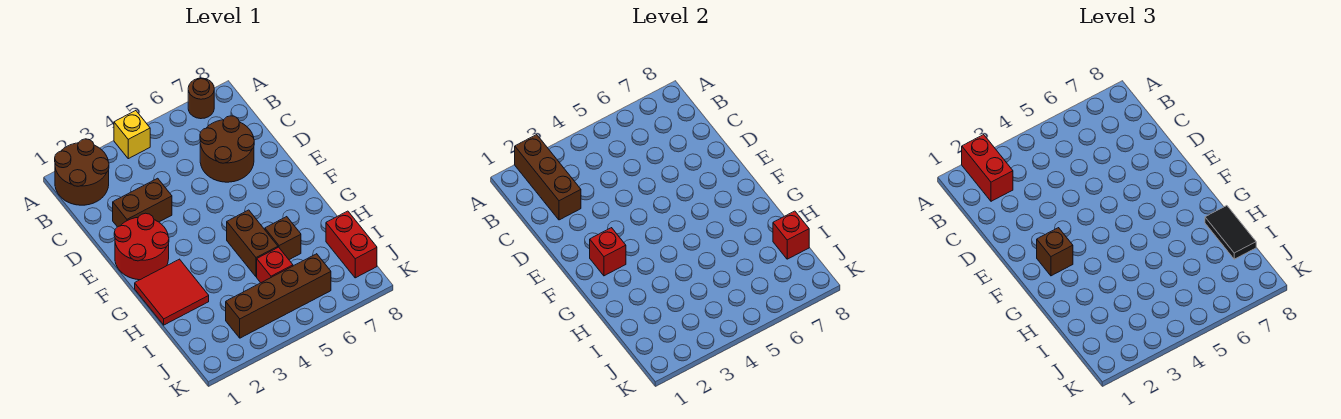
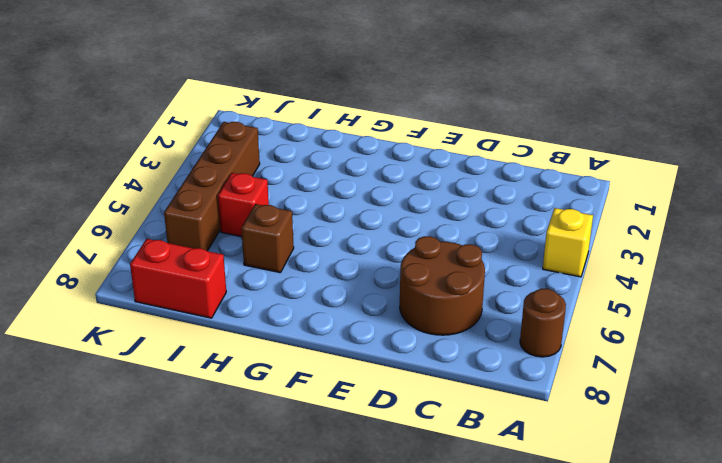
none -> brown round brick A1:B2 level 1
none -> brown brick D2:D3 level 1
none -> red round brick E1:F2 level 1

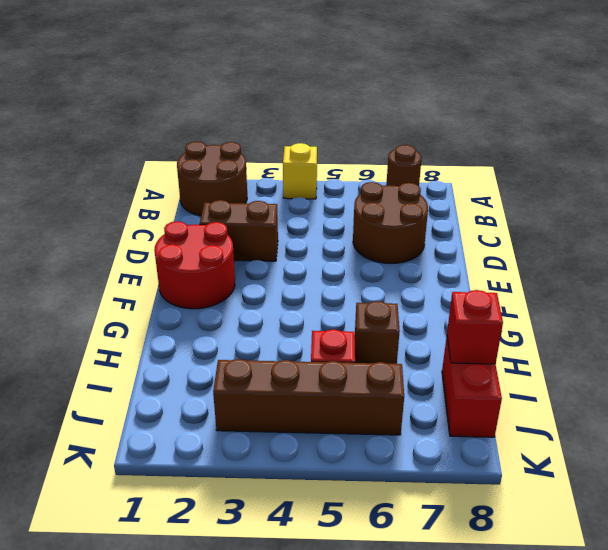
none -> red tile G1:H2 level 1
none -> brown brick G5:H5 level 1
none -> brown brick A2:C2 level 2

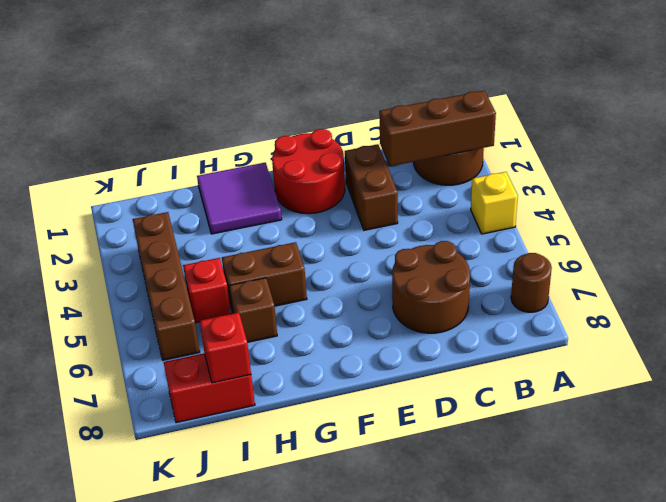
purple tile G1:H2 level 1 -> red tile G1:H2 level 1
none -> red brick F2 level 2
none -> red brick A2:B2 level 3
none -> brown brick F2 level 3

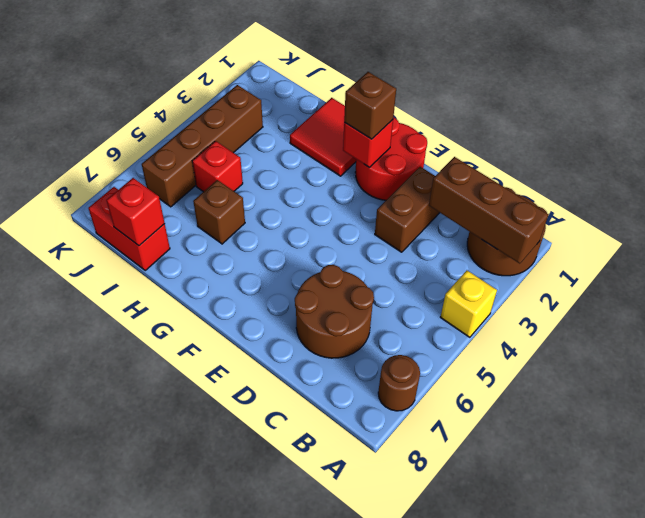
none -> brown brick G5:H5 level 1
none -> red brick A2:B2 level 3
none -> black tile H8:I8 level 3

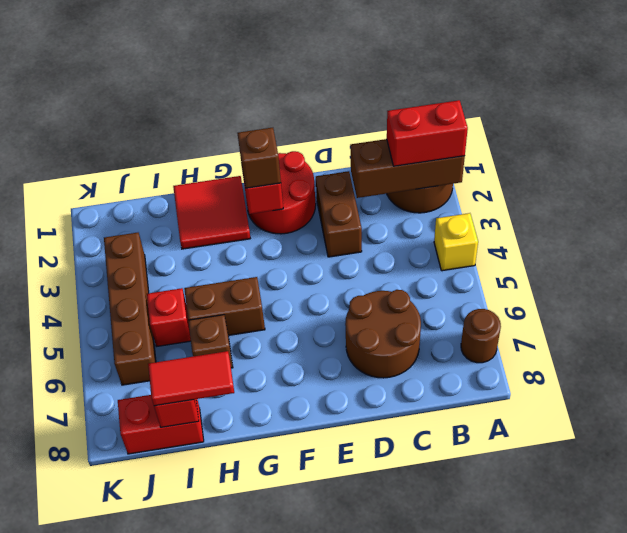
red tile H8:I8 level 3 -> black tile H8:I8 level 3

